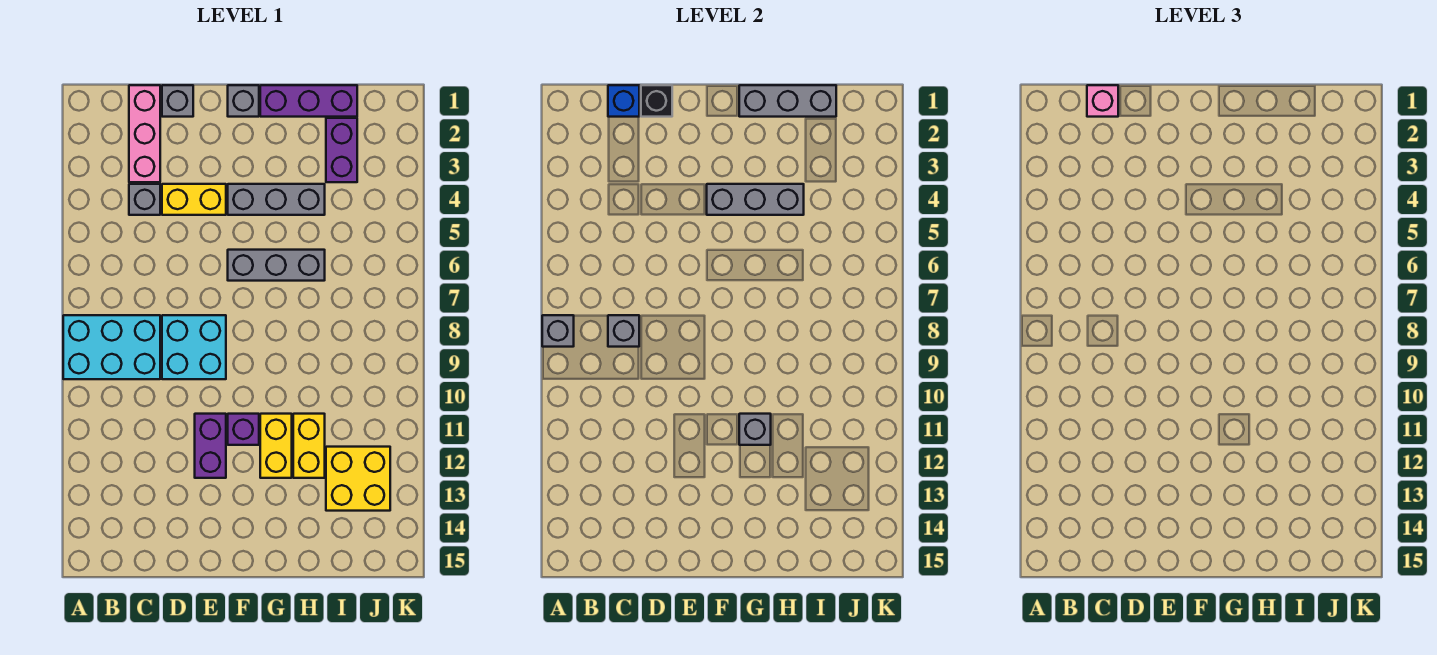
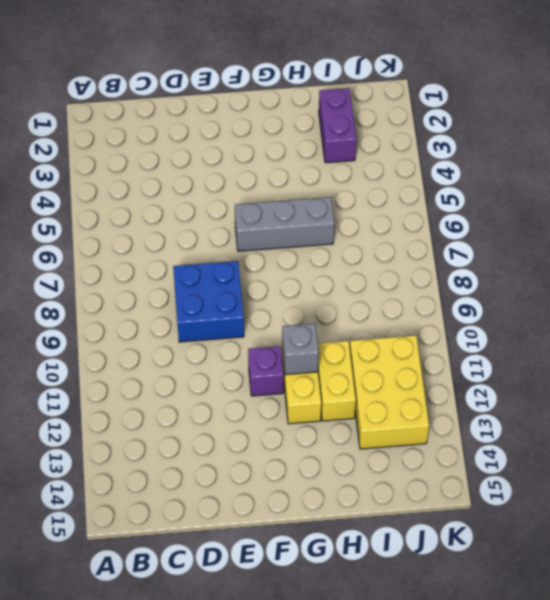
blue brick D8:E9 level 1 -> cyan brick D8:E9 level 1
yellow brick I11:J13 level 1 -> yellow brick I12:J13 level 1
none -> cyan brick A8:C9 level 1
none -> pink brick C1:C3 level 1
none -> grey brick C4 level 1

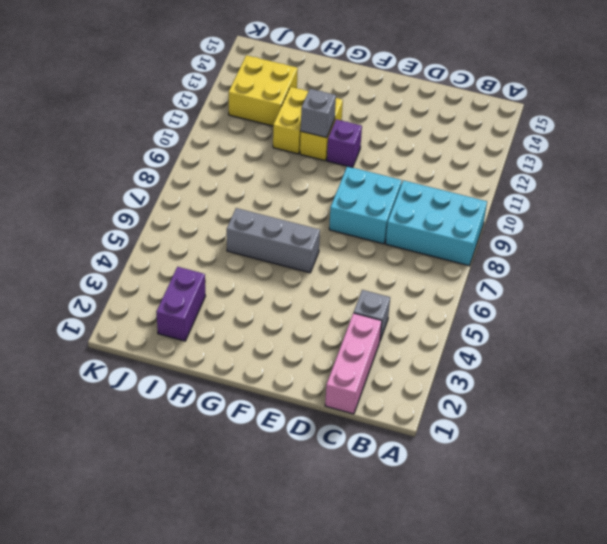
none -> grey brick D1 level 1
none -> yellow brick D4:E4 level 1
none -> purple brick E11:E12 level 1

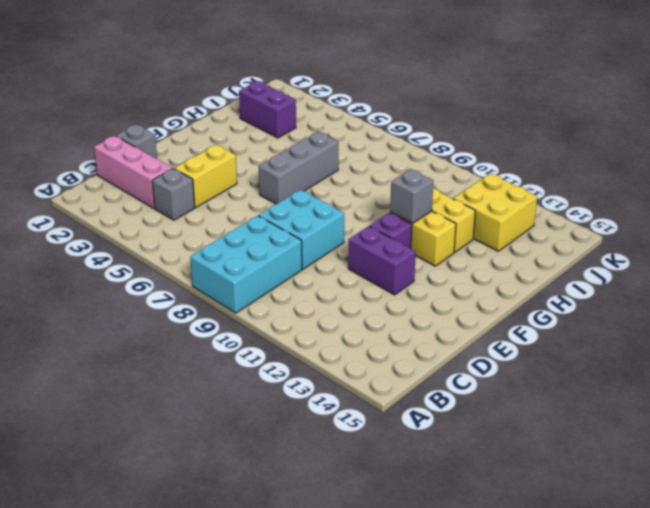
none -> grey brick F1 level 1
none -> grey brick F4:H4 level 1
none -> purple brick G1:I1 level 1

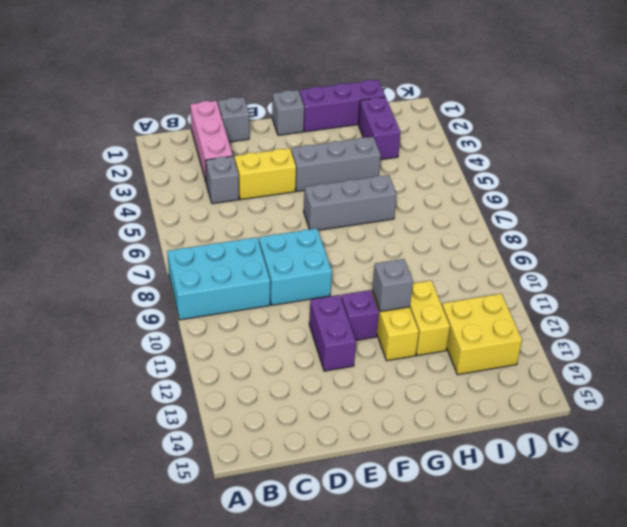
none -> grey brick A8 level 2
none -> blue brick C1 level 2
none -> grey brick C8 level 2

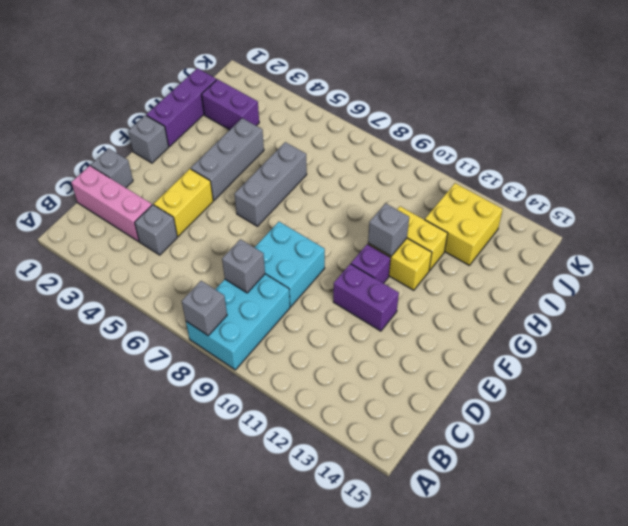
none -> blue brick C1 level 2
none -> black brick D1 level 2
none -> grey brick F4:H4 level 2

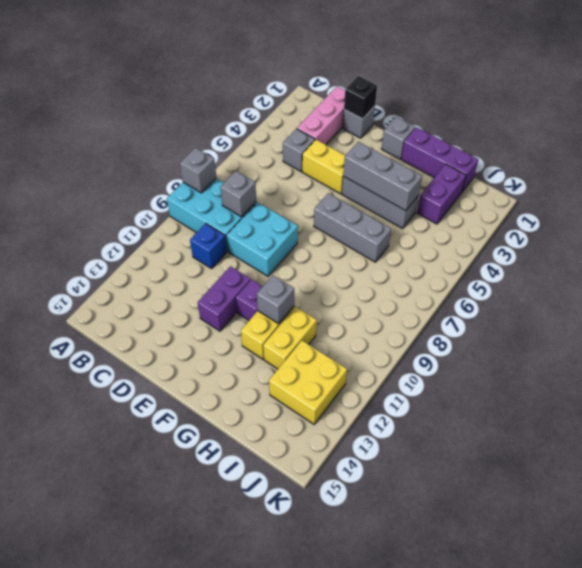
blue brick C10 level 1 -> blue brick C1 level 2
none -> grey brick G1:I1 level 2
none -> pink brick C1 level 3

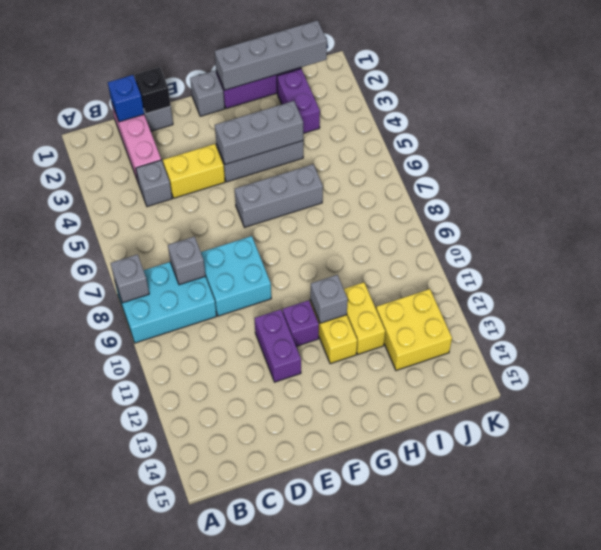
grey brick G1:J1 level 2 -> grey brick G1:I1 level 2
none -> pink brick C1 level 3

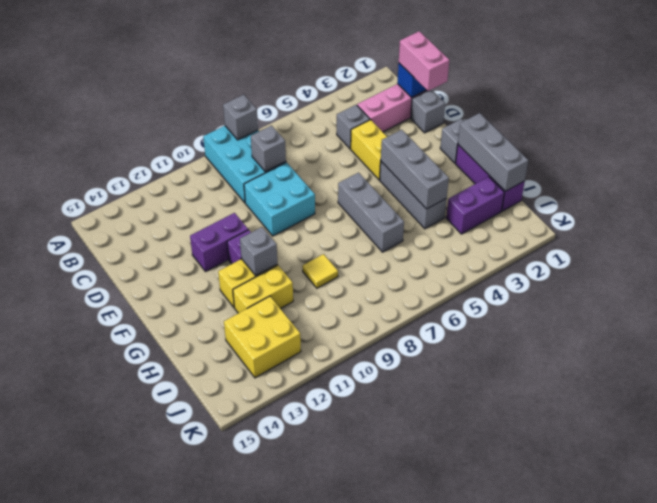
pink brick C1:D1 level 3 -> pink brick C1 level 3
yellow tile H9 level 1 -> none
none -> black brick D1 level 2

